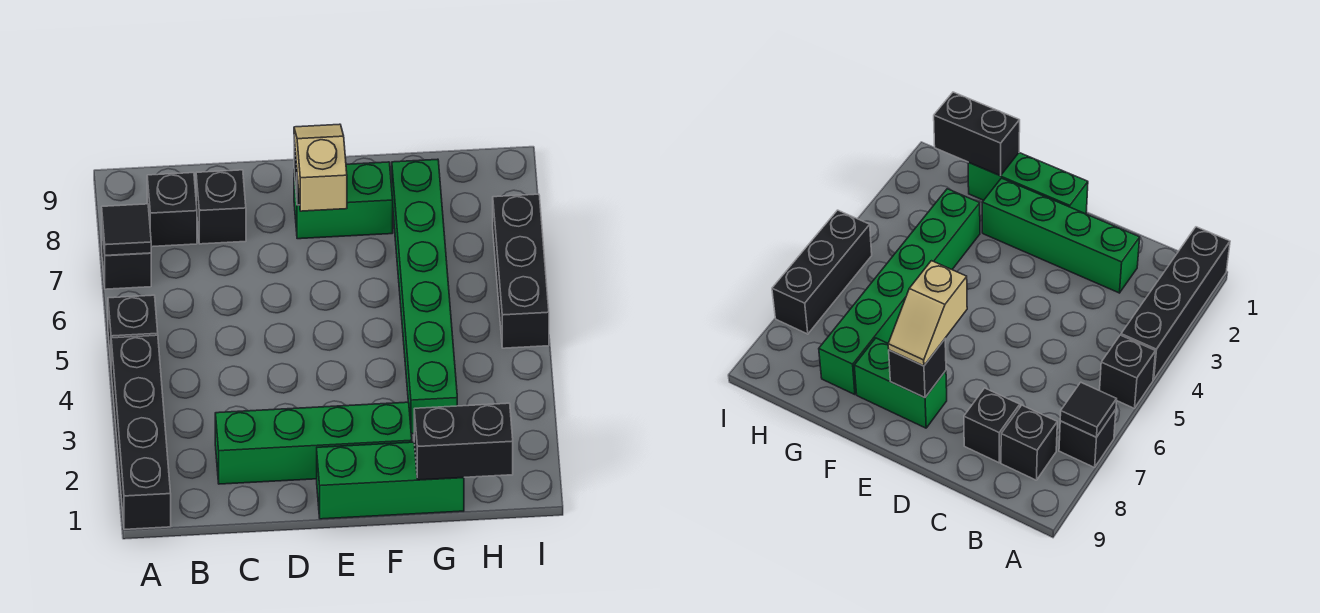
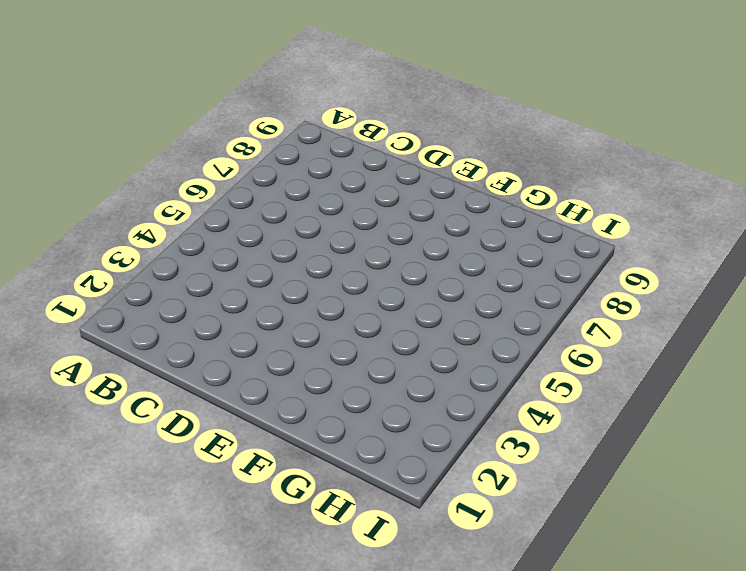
none -> black brick A1:A4 level 1
none -> black brick A5 level 1
none -> black brick A7 level 1

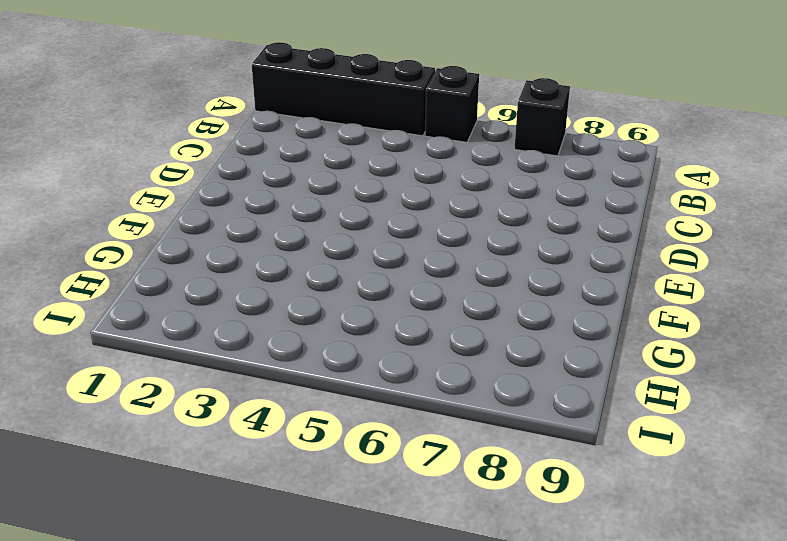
none -> black brick B8 level 1
none -> green brick C2:F2 level 1
none -> black brick C8 level 1

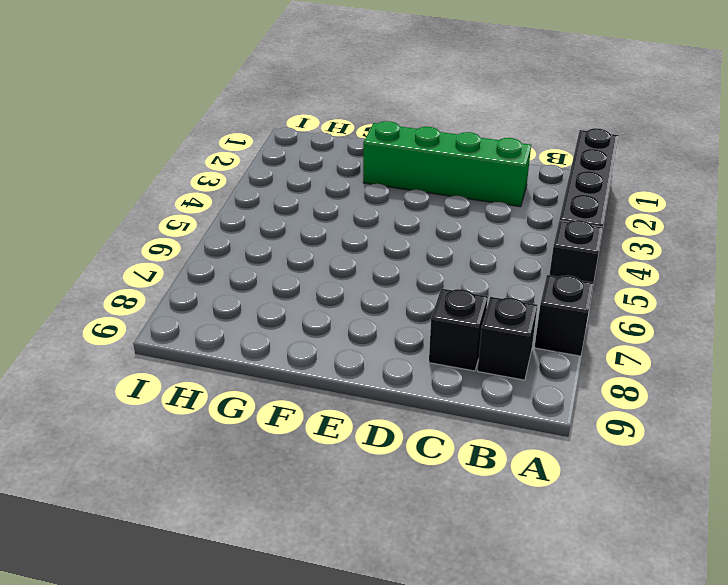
none -> green brick E1:G1 level 1
none -> green brick E8:F8 level 1
none -> green brick G3:G8 level 1

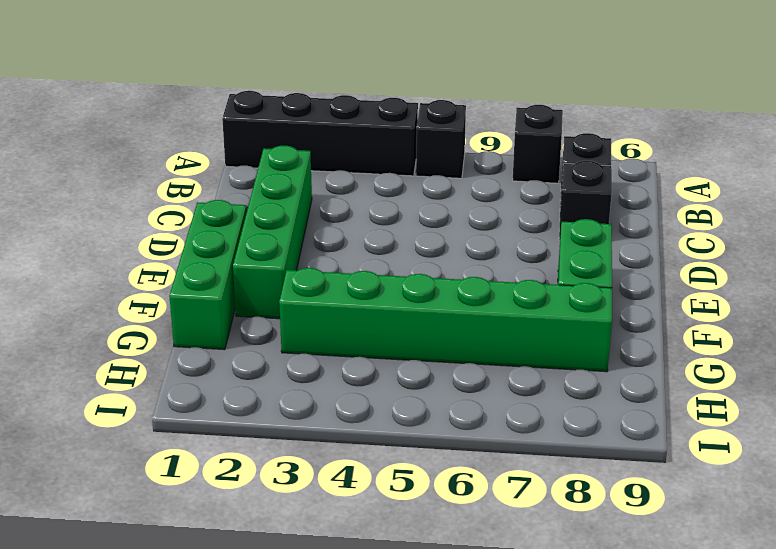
none -> black brick I5:I7 level 1
none -> black tile A7 level 2
none -> black brick E8 level 2

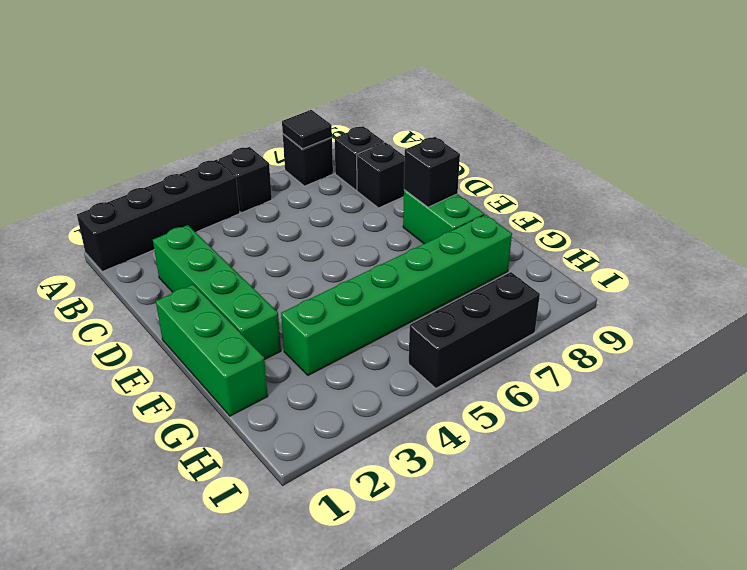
none -> black brick G1:H1 level 2
none -> tan slope E7:E8 level 3 top 7

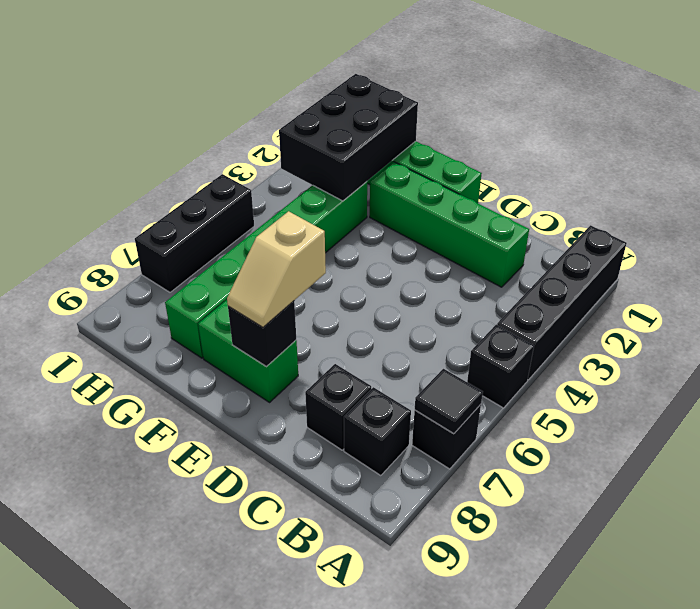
black brick G1:H3 level 2 -> black brick G1:H1 level 2

